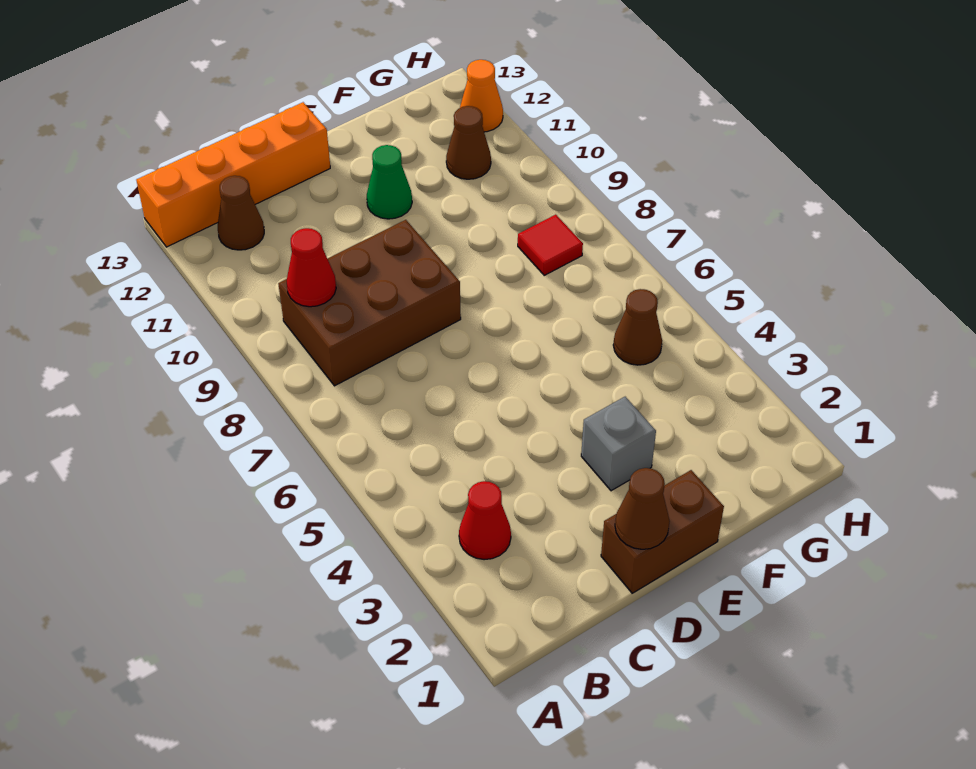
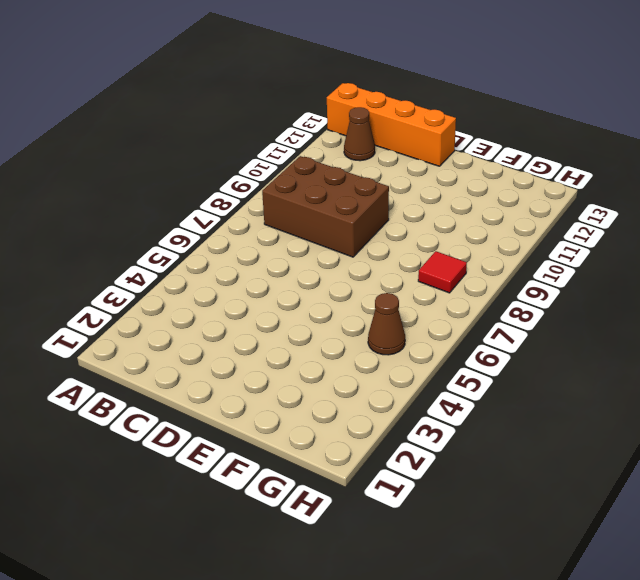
none -> red cone B3 level 1
none -> brown brick D1:E1 level 1
none -> grey brick E3 level 1

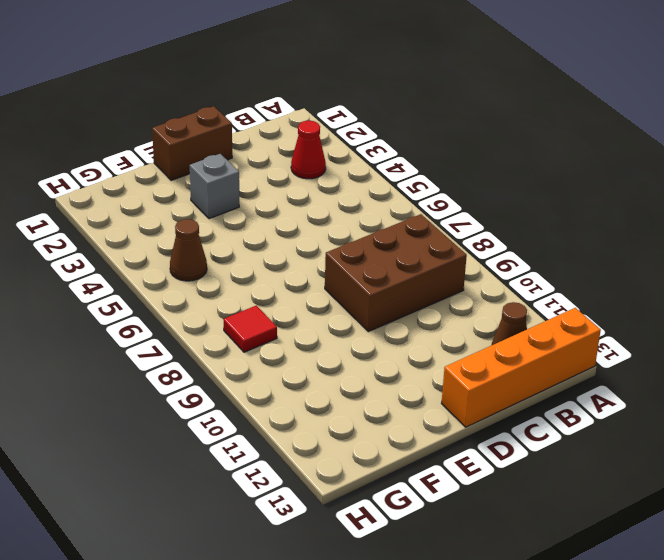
none -> green cone E11 level 1
none -> brown cone G11 level 1
none -> orange cone H12 level 1

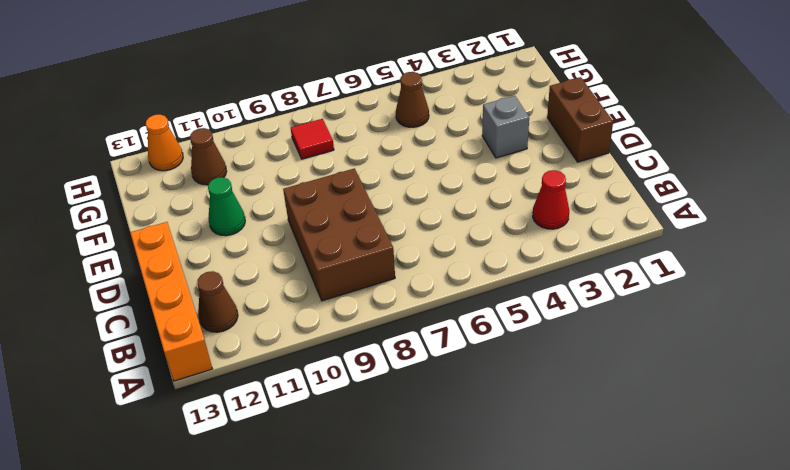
none -> red cone B9 level 2
none -> brown cone D1 level 2

